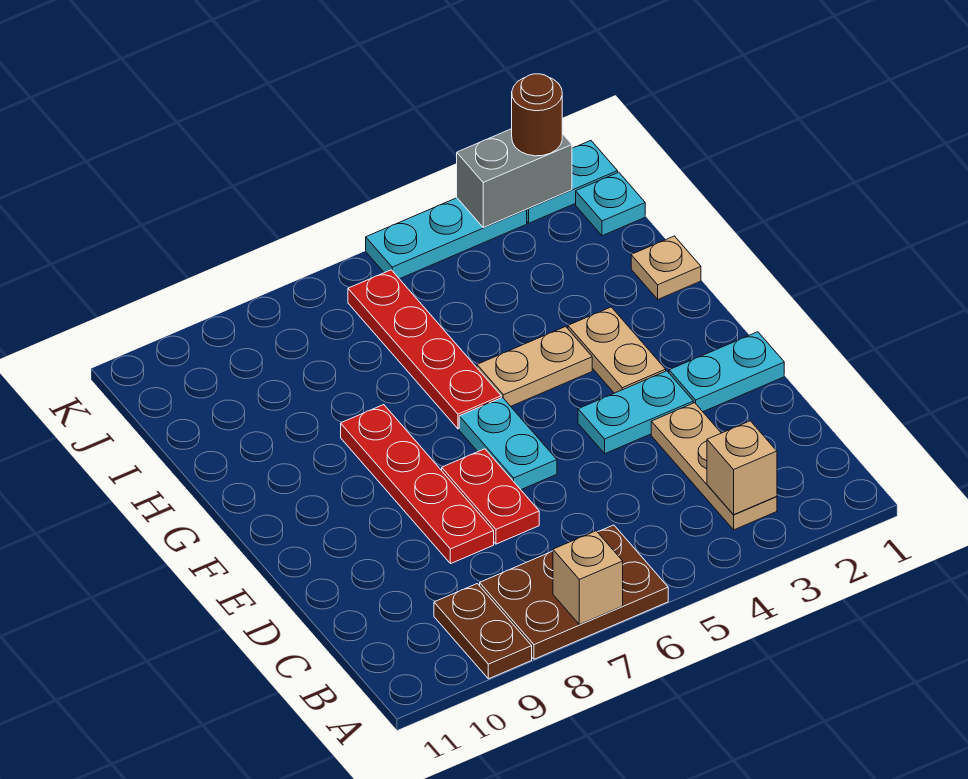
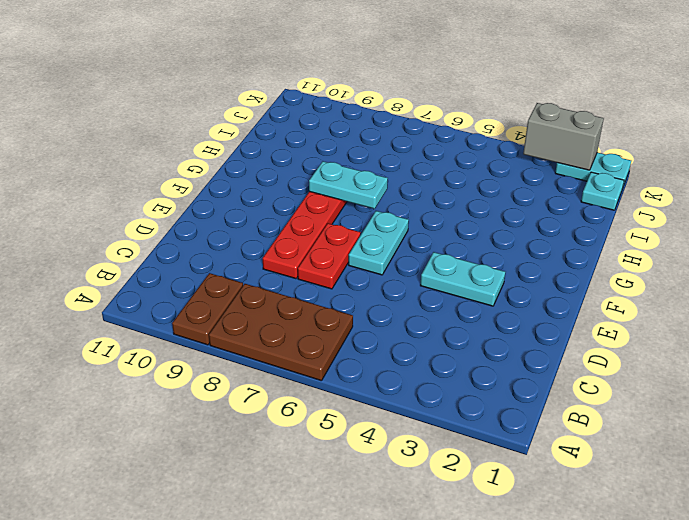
cyan plate G7:G8 level 2 -> cyan plate E1:E2 level 1
none -> tan plate B3:D3 level 1
none -> tan plate F3:G3 level 1
none -> tan plate G4:G5 level 1

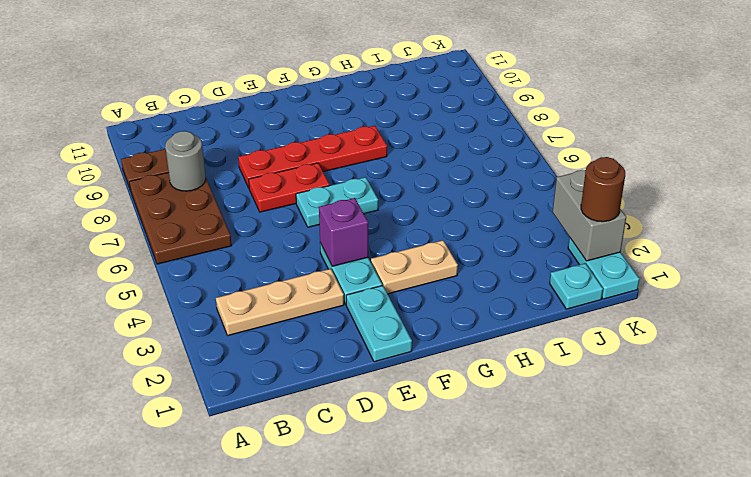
grey round brick B8 level 2 -> none
purple brick E4 level 2 -> none
none -> tan plate G4:G5 level 1
none -> red plate G6:J6 level 1
none -> tan plate H1 level 1

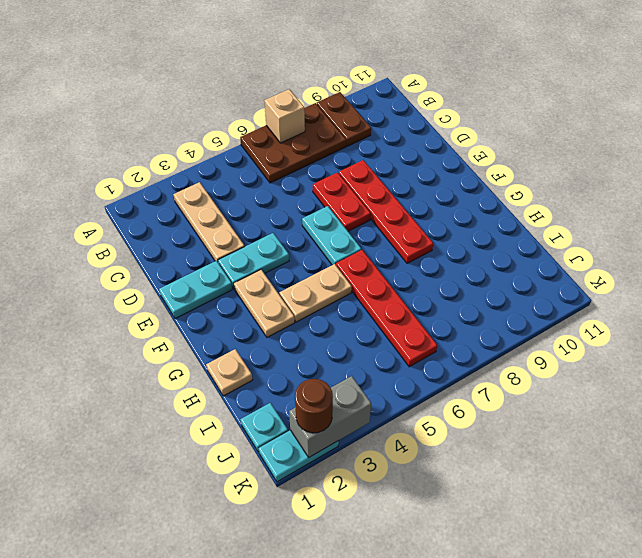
none -> cyan plate K3:K5 level 1
none -> tan brick B3 level 2

